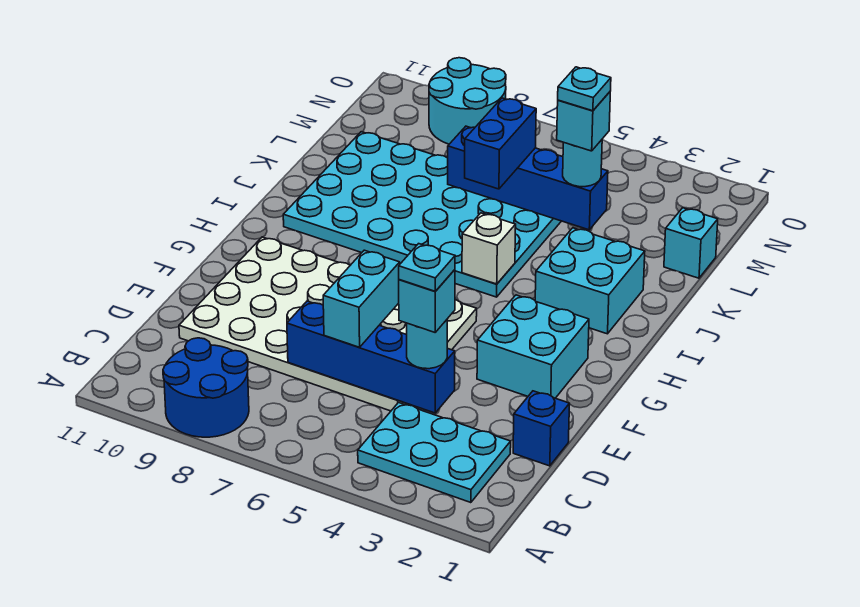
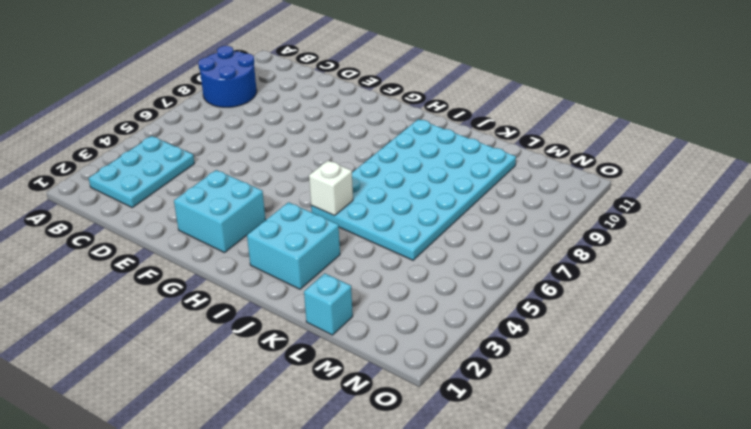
none -> blue brick D1 level 1
none -> white plate D5:G10 level 1
none -> cyan round brick N8:O9 level 1

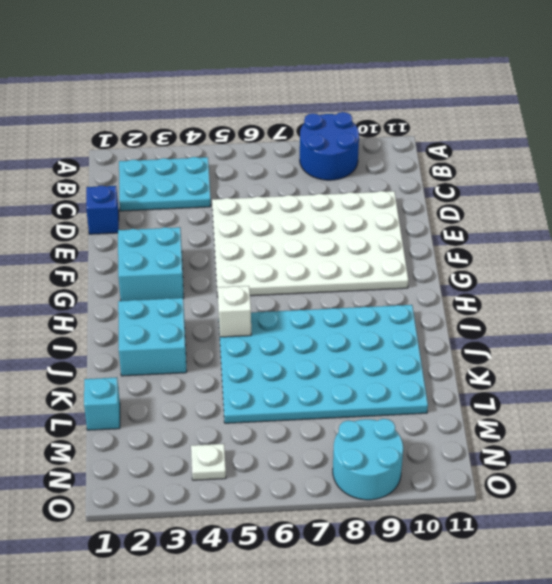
white plate N4 level 1 -> none
none -> blue brick D4:D7 level 2
none -> blue brick L4:L7 level 2
none -> cyan round brick D4 level 3

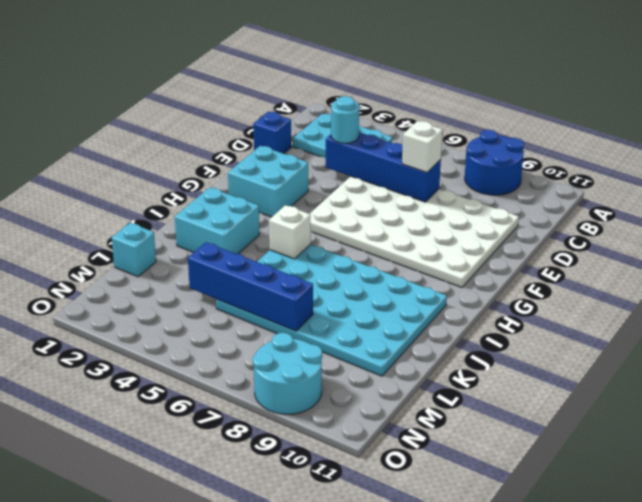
white brick D7 level 3 -> none
none -> cyan brick D6:E6 level 3
none -> blue brick K6:L6 level 3
none -> cyan round brick L4 level 3

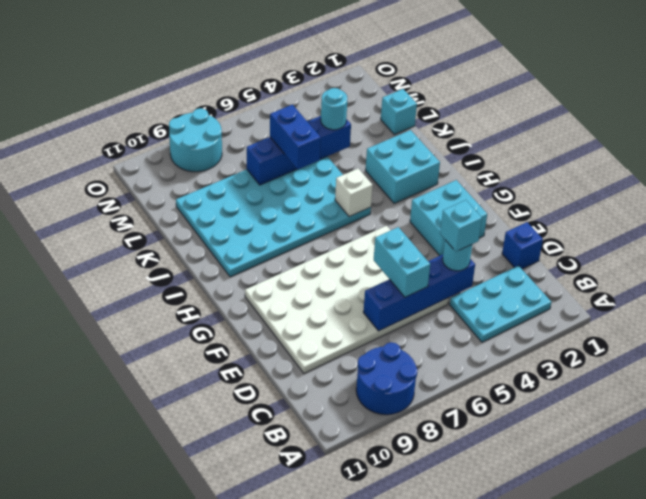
none -> cyan brick L4 level 4
none -> cyan plate D4 level 5
none -> cyan plate L4 level 5

